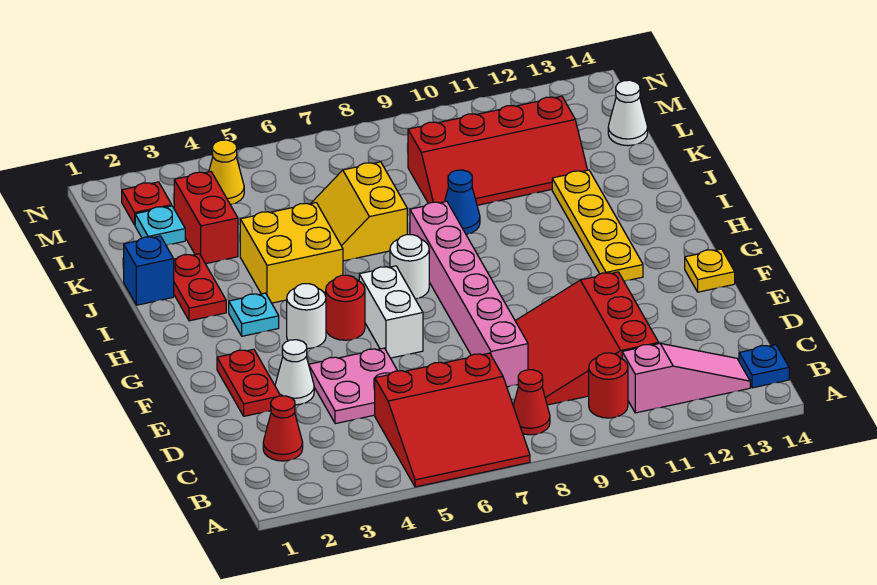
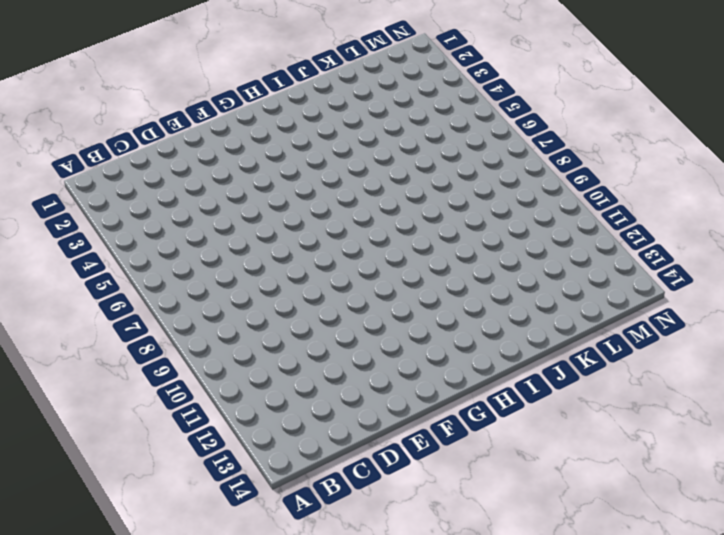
none -> red slope A5:C7 level 1 top C
none -> red cone B8 level 1
none -> red round brick B10 level 1

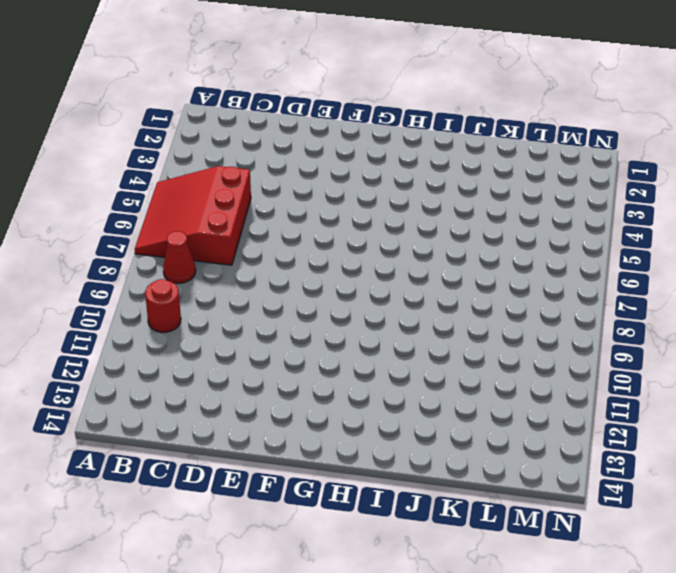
none -> pink slope B11:B13 level 1 top 11
none -> blue plate B14 level 1
none -> red cone C2 level 1

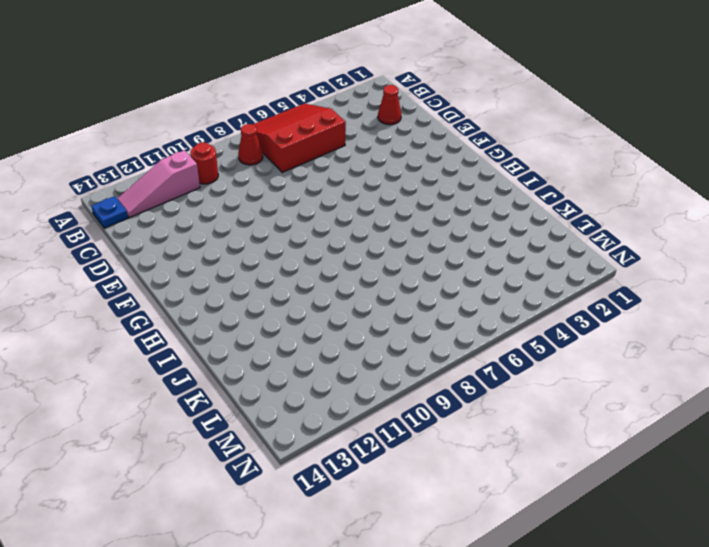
none -> red slope C9:E11 level 1 top 11
none -> pink plate D4:E5 level 1
none -> pink brick D8:I8 level 1

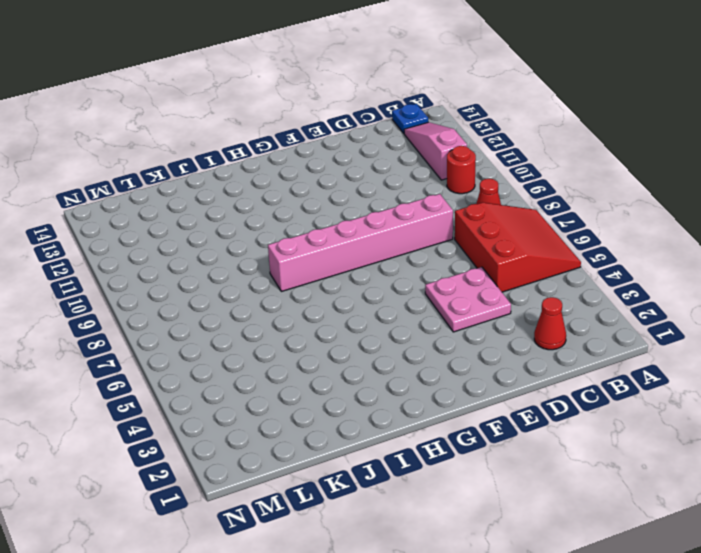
none -> red slope C9:E11 level 1 top 11
none -> red plate E2:F2 level 1
none -> white cone E3 level 1

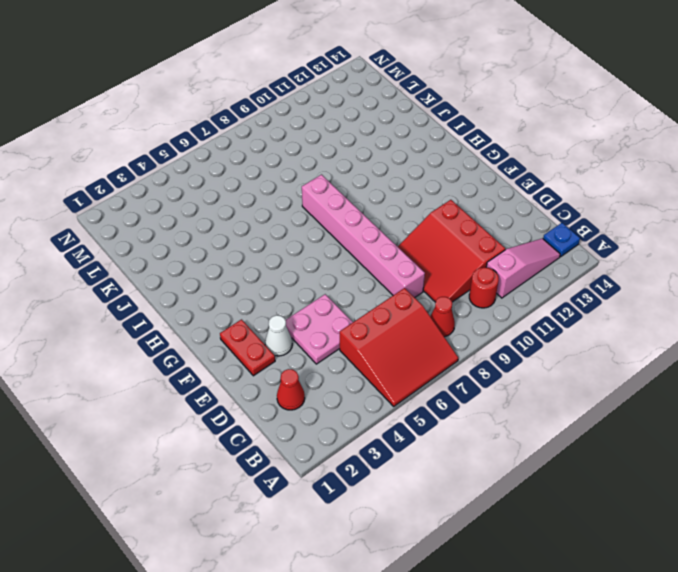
none -> white brick F6:G6 level 1
none -> yellow plate F14 level 1
none -> white round brick G4 level 1

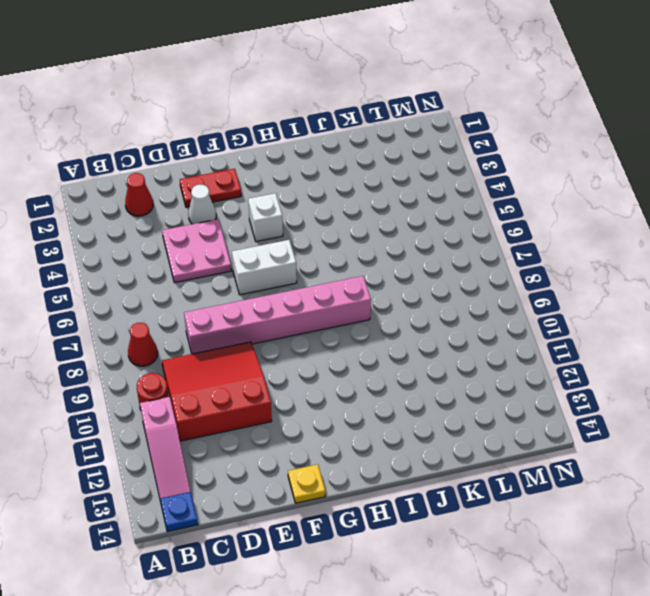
white brick G4 level 1 -> white round brick G4 level 1
none -> red slope A5:C7 level 1 top C
none -> red round brick G5 level 1
none -> yellow plate G12:J12 level 1

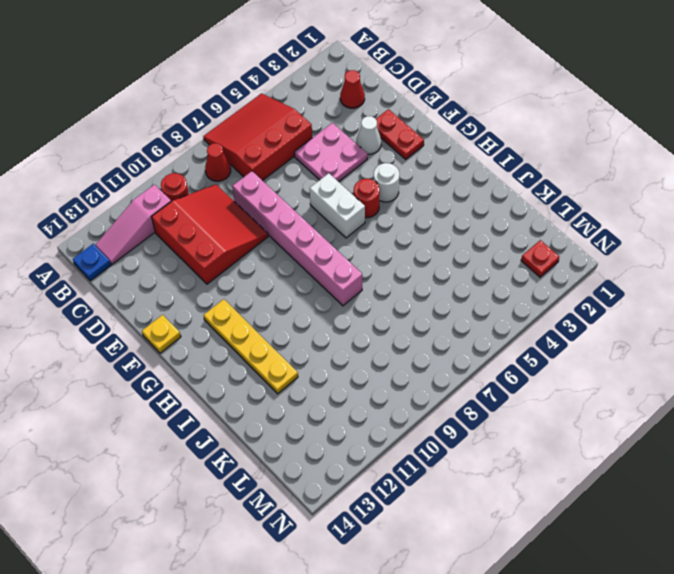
none -> cyan plate H3 level 1
none -> white round brick H7 level 1
none -> red plate I2:J2 level 1

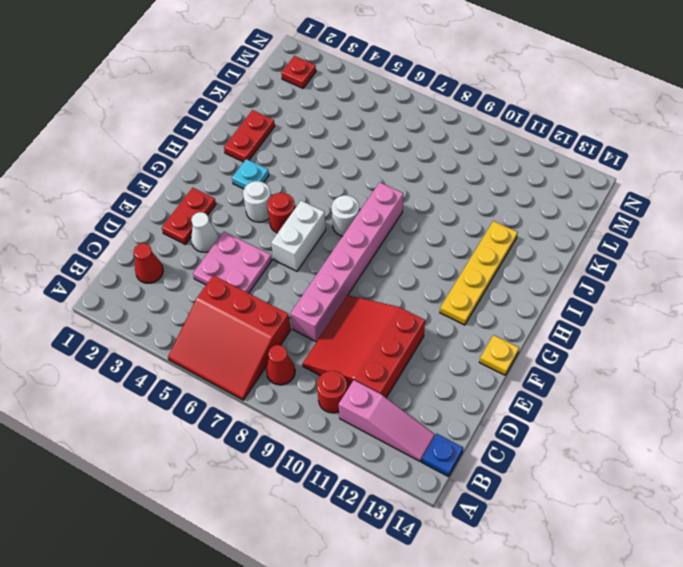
none -> yellow brick I4:J5 level 1
none -> blue brick J1 level 1
none -> yellow slope J6:K7 level 1 top 7

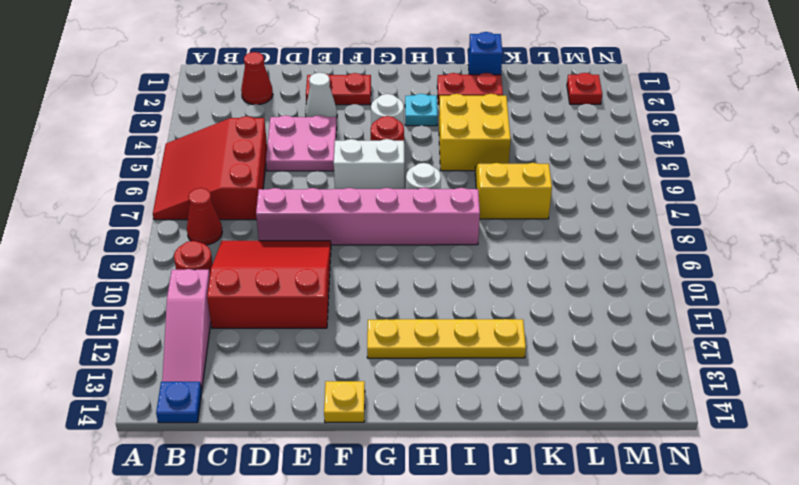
none -> blue cone J9 level 1
none -> red brick K3:L3 level 1
none -> red slope K9:L12 level 1 top L

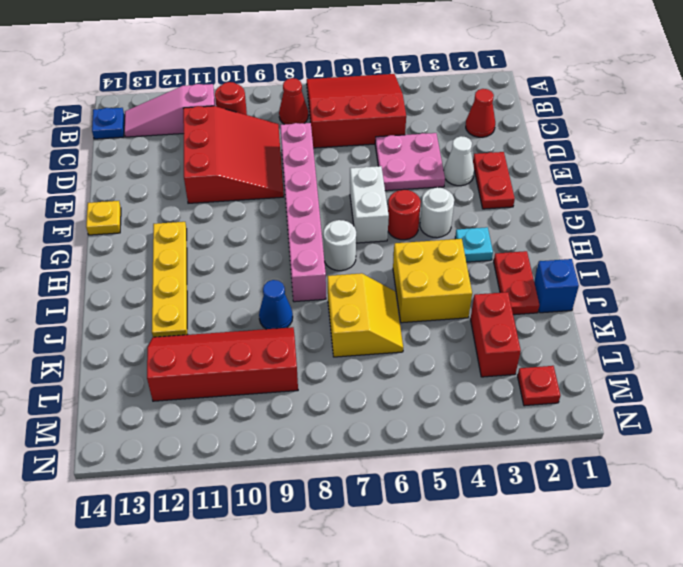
none -> cyan plate L2 level 1
none -> white cone L14 level 1
none -> yellow cone M4 level 1

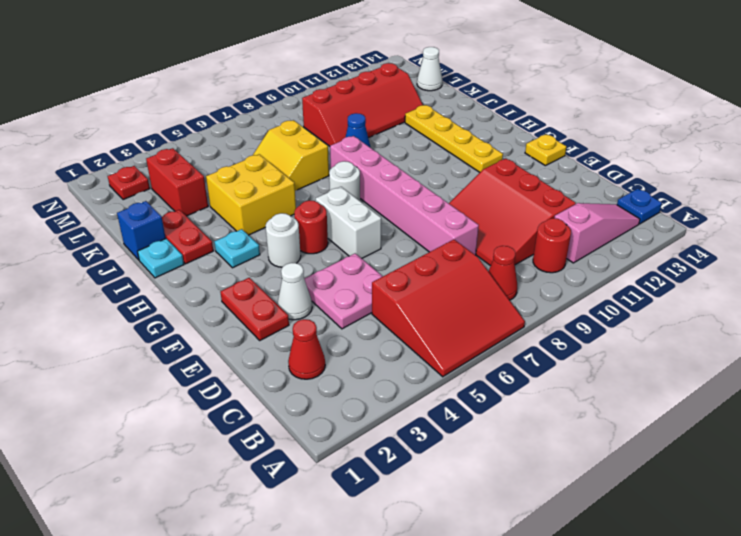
cyan plate I1 level 1 -> cyan plate L2 level 1
none -> yellow cone M4 level 1

